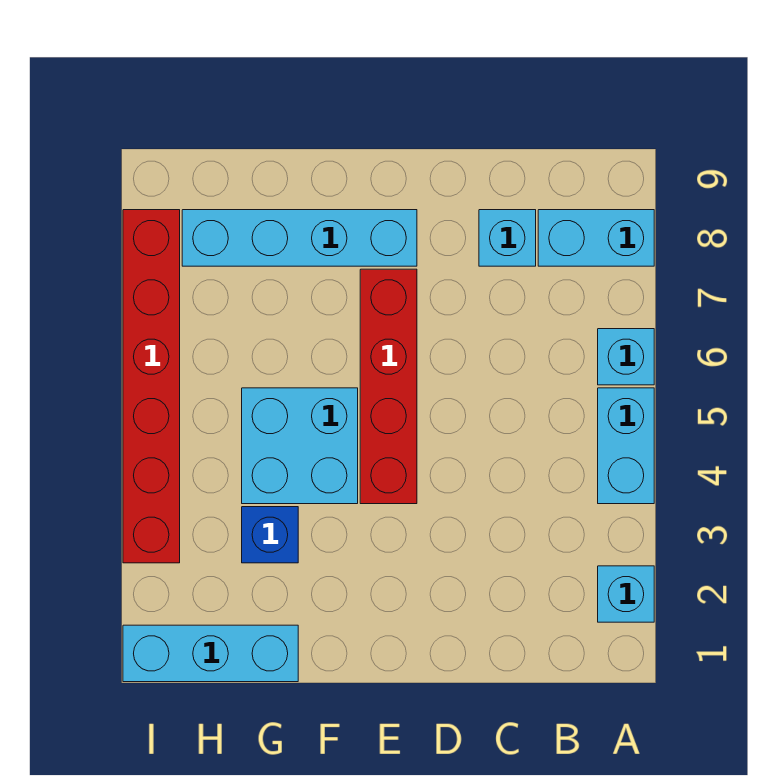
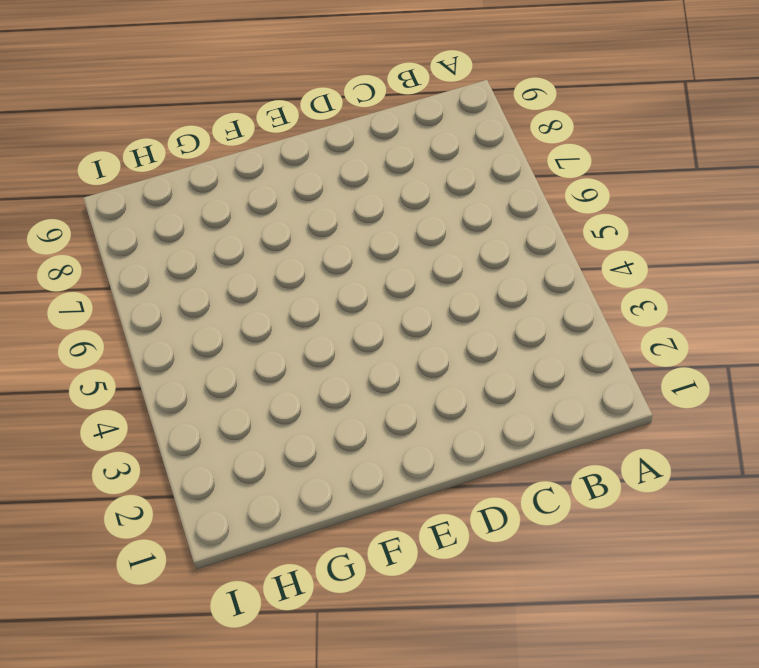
none -> cyan brick A2 level 1
none -> cyan brick A4:A5 level 1

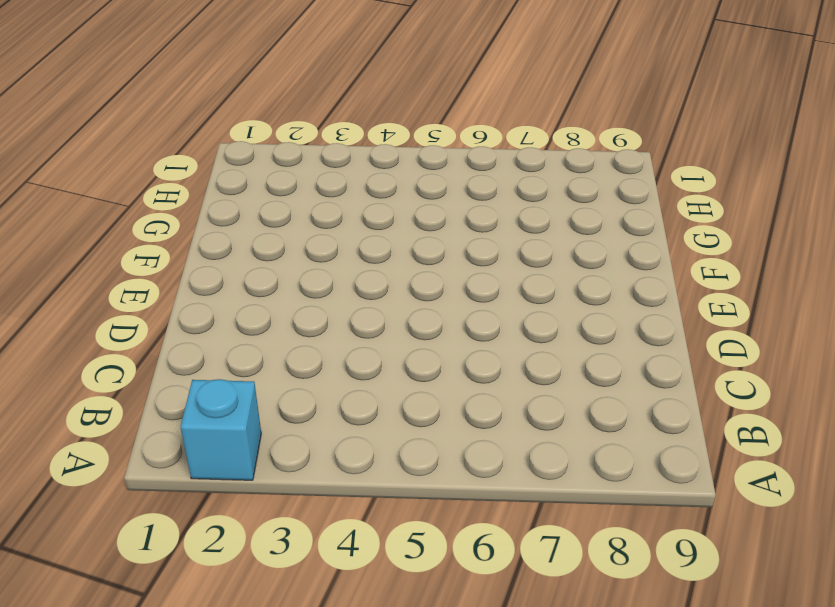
none -> cyan brick A4:A5 level 1
none -> cyan brick A6 level 1

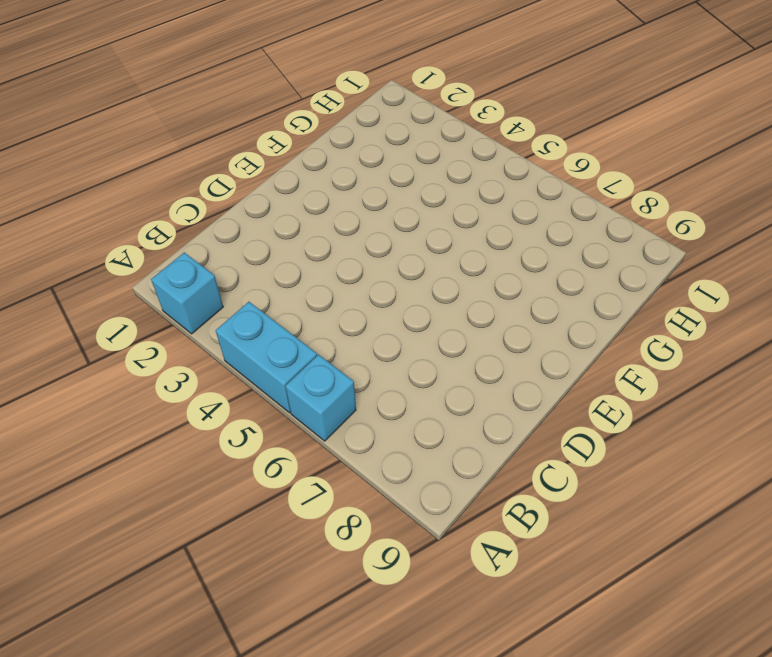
none -> cyan brick A8:B8 level 1
none -> cyan brick C8 level 1

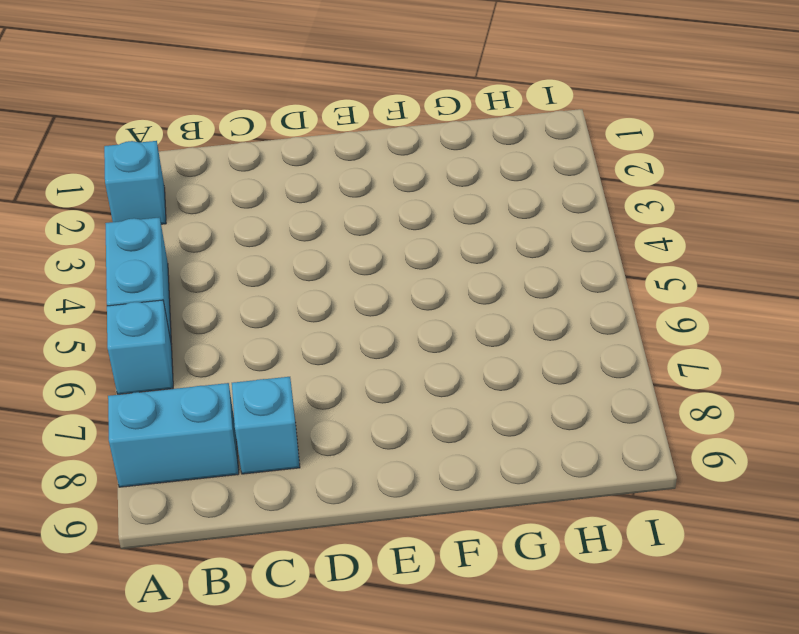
none -> red brick E4:E7 level 1
none -> cyan brick E8:H8 level 1

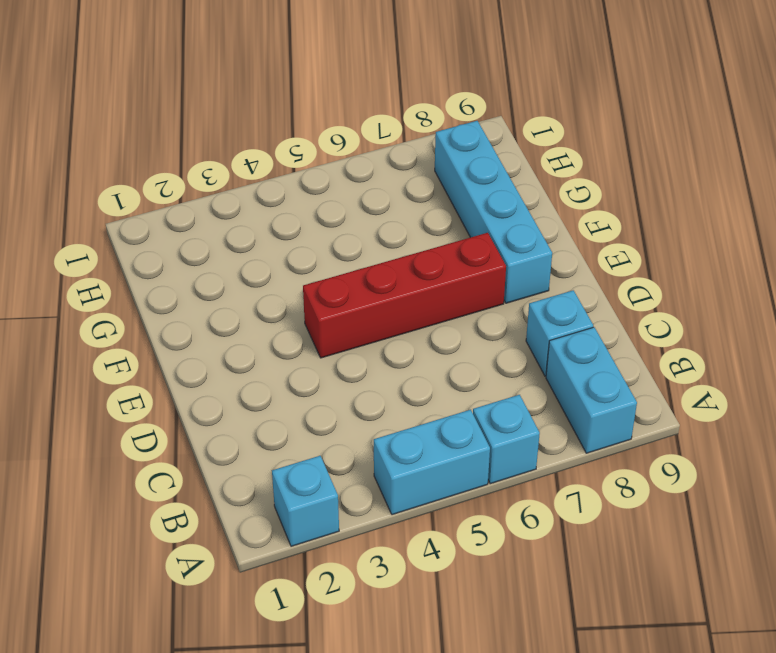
none -> cyan brick F4:G5 level 1
none -> cyan brick G1:I1 level 1

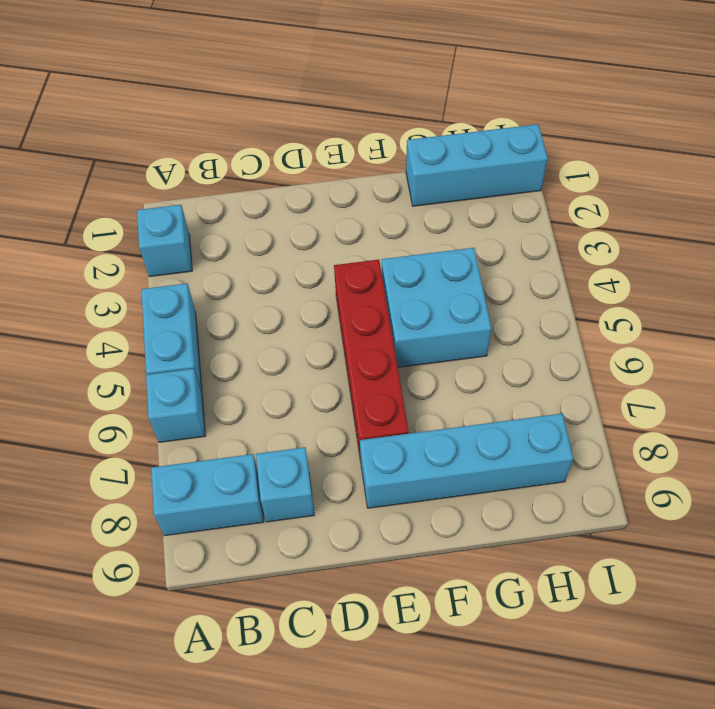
none -> blue brick G3 level 1
none -> red brick I3:I8 level 1

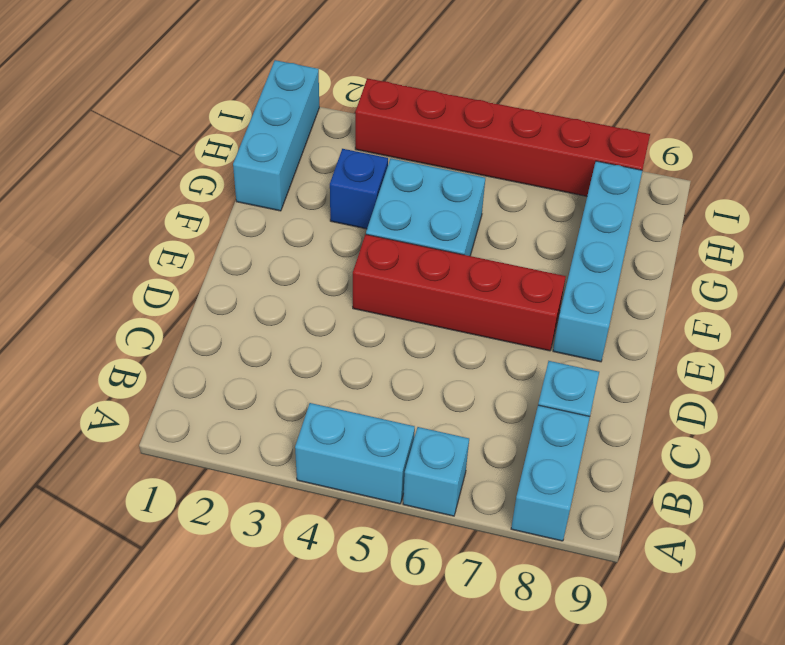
none -> cyan brick A2 level 1

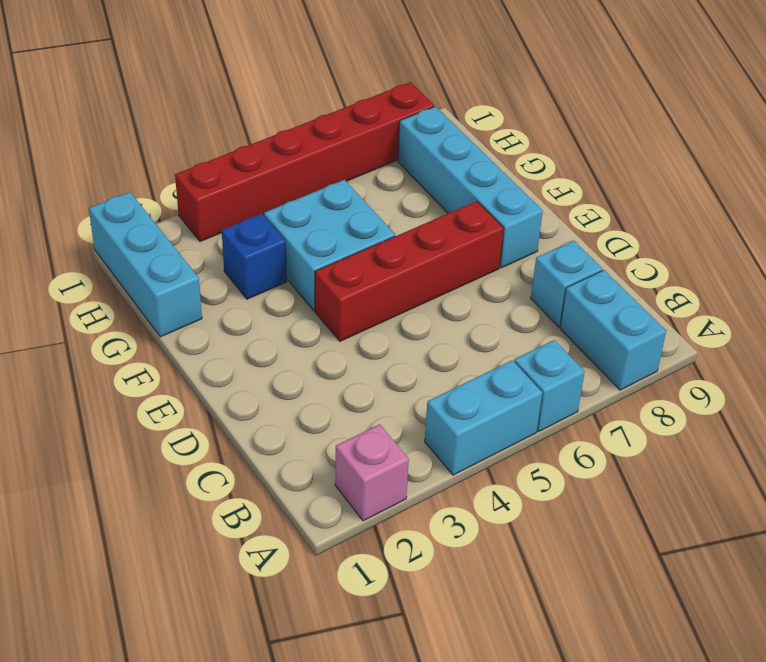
pink brick A2 level 1 -> cyan brick A2 level 1

